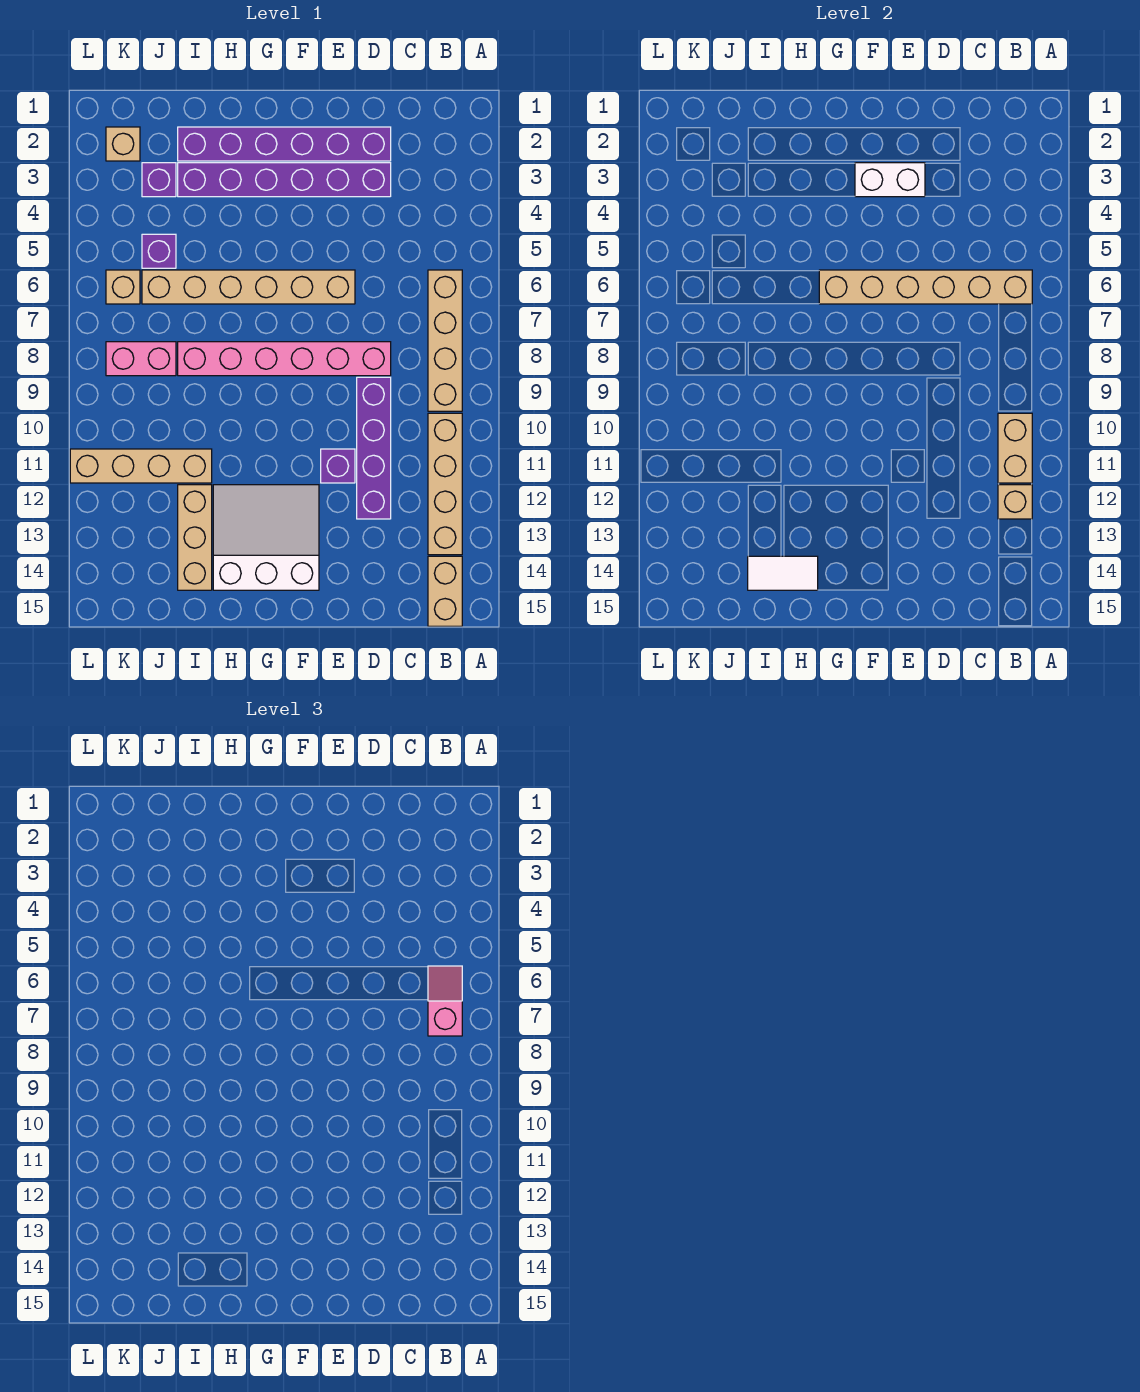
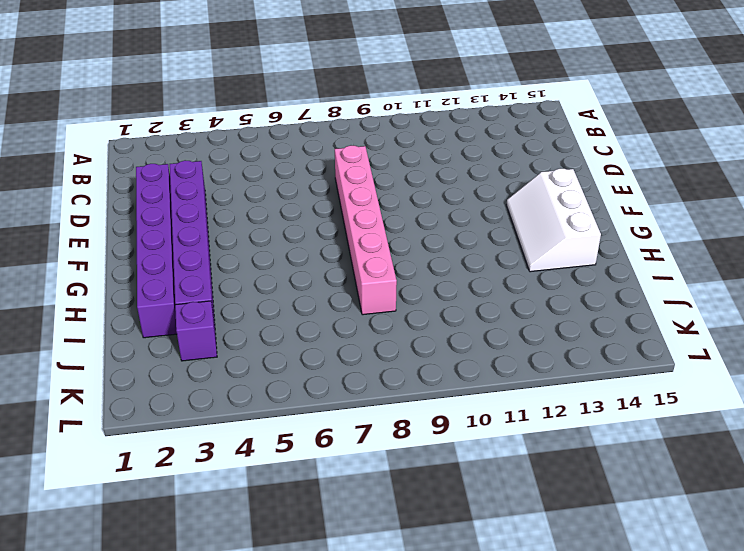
white slope F13:H14 level 1 top 14 -> white slope F12:H14 level 1 top 14
none -> tan brick B6:B9 level 1
none -> tan brick B10:B13 level 1
none -> tan brick B14:B15 level 1

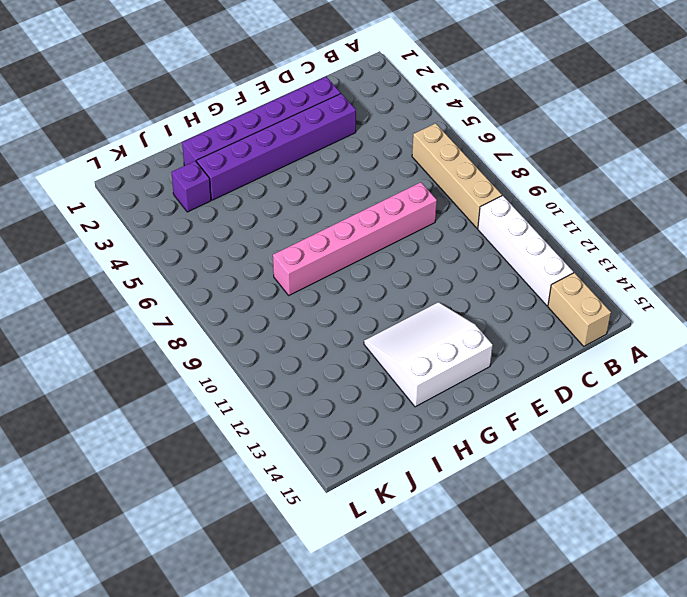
white brick B10:B13 level 1 -> tan brick B10:B13 level 1
none -> purple brick D9:D12 level 1
none -> tan brick E6:J6 level 1
none -> purple brick E11 level 1

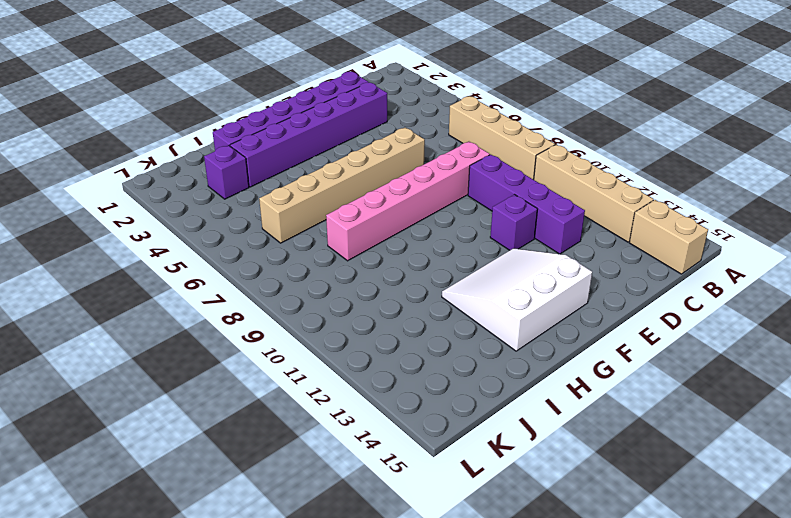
none -> tan brick I11:L11 level 1
none -> tan brick I12:I14 level 1
none -> purple brick J5 level 1

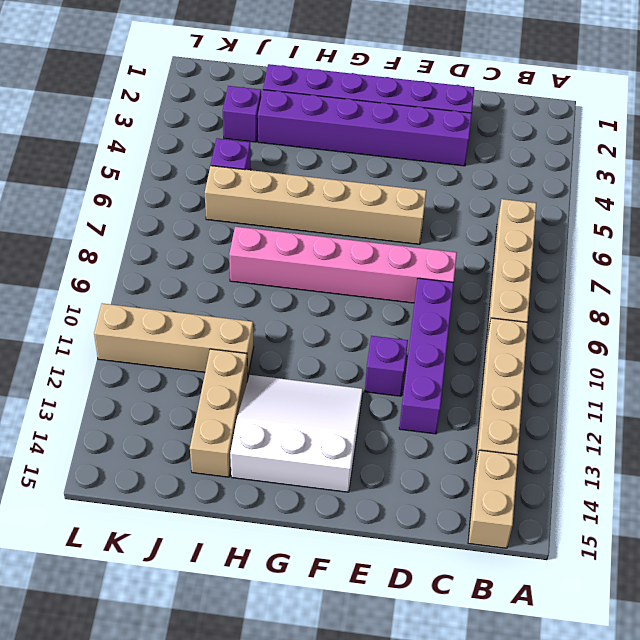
none -> pink brick J8:K8 level 1
none -> tan brick K2 level 1
none -> tan brick K6 level 1

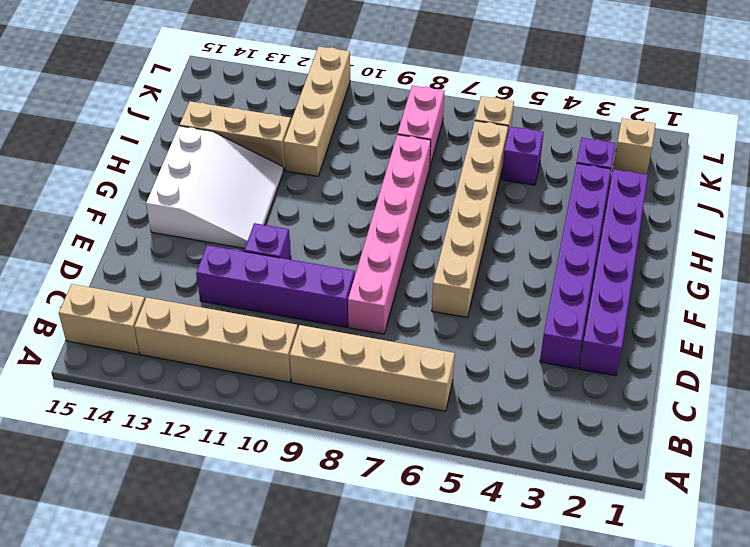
none -> tan brick B6:G6 level 2
none -> tan brick B10:B11 level 2
none -> tan brick B12 level 2

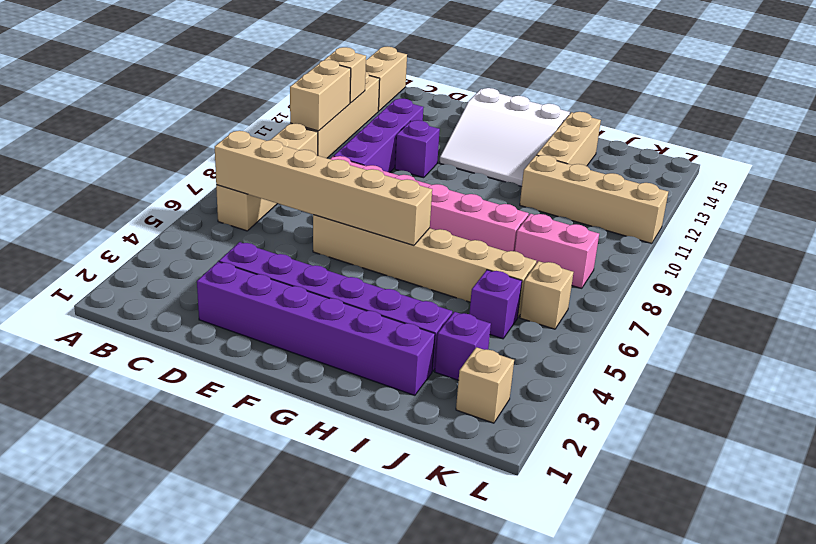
none -> white brick E3:F3 level 2
none -> white tile H14:I14 level 2
none -> pink slope B6:B7 level 3 top 7

